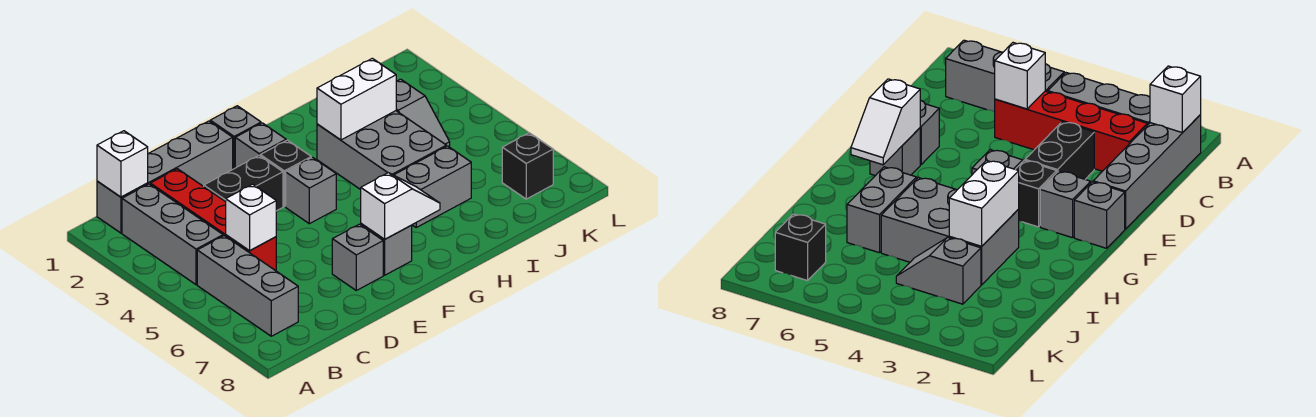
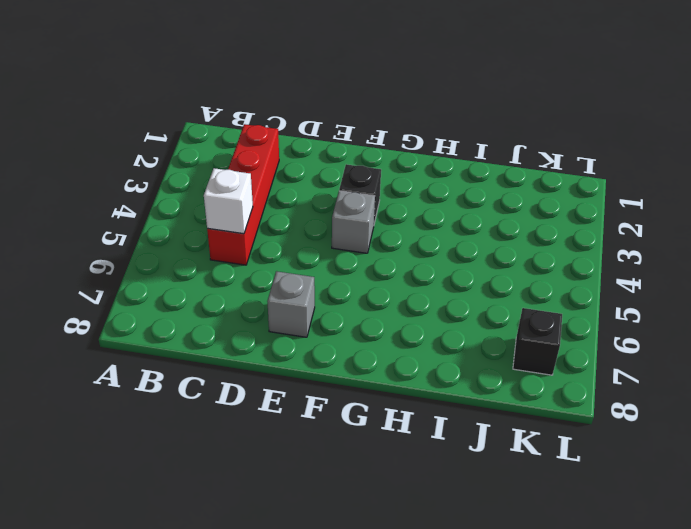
none -> grey brick B1:E1 level 1
none -> grey brick B2:B4 level 1
none -> grey brick B5:B7 level 1

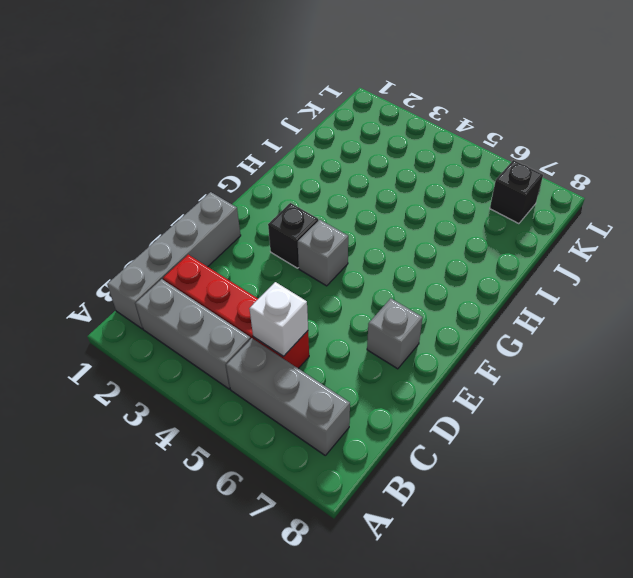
none -> black brick D3:E3 level 1
none -> grey brick F1 level 1
none -> grey brick F2 level 1

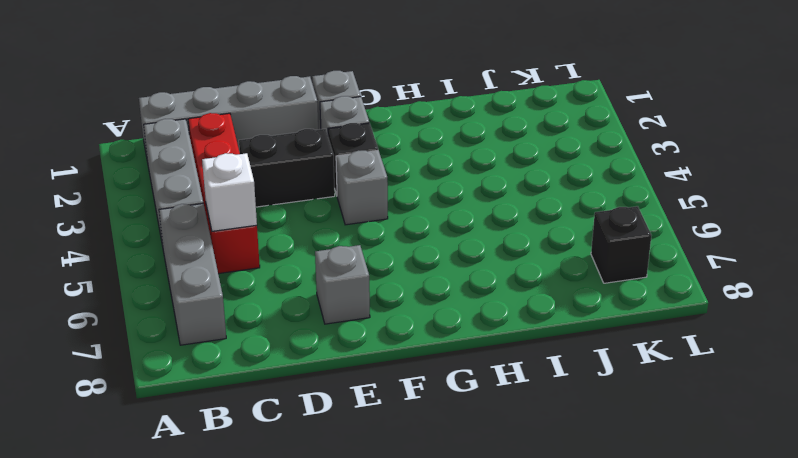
none -> grey brick F7 level 1
none -> grey brick H3:I5 level 1
none -> grey brick H6:I6 level 1

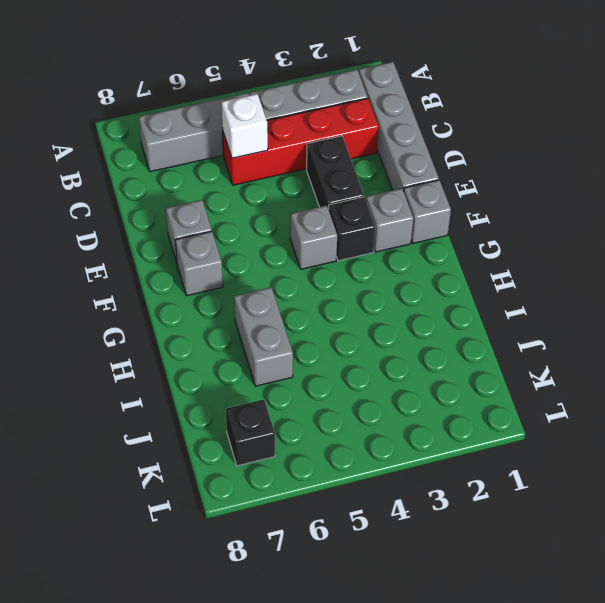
none -> grey brick H3:I5 level 1
none -> grey slope J3:J4 level 1 top 3
none -> white brick B1 level 2

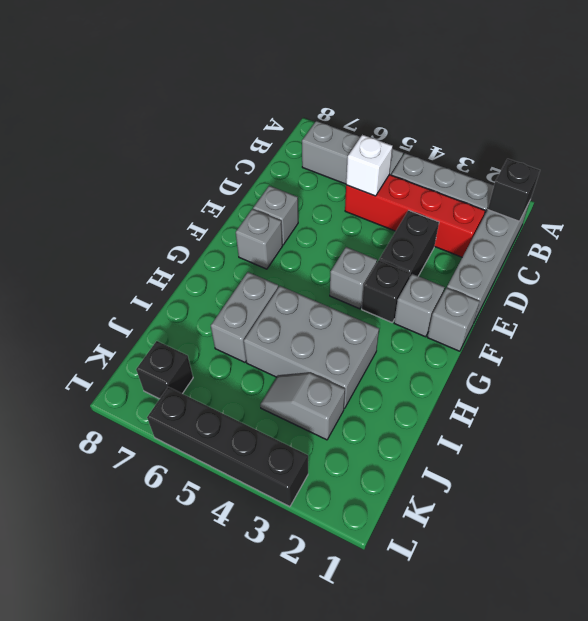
black brick B1 level 2 -> white brick B1 level 2
black brick L3:L6 level 1 -> none
none -> white slope F7:G7 level 2 top F
none -> white brick H3:I3 level 2

